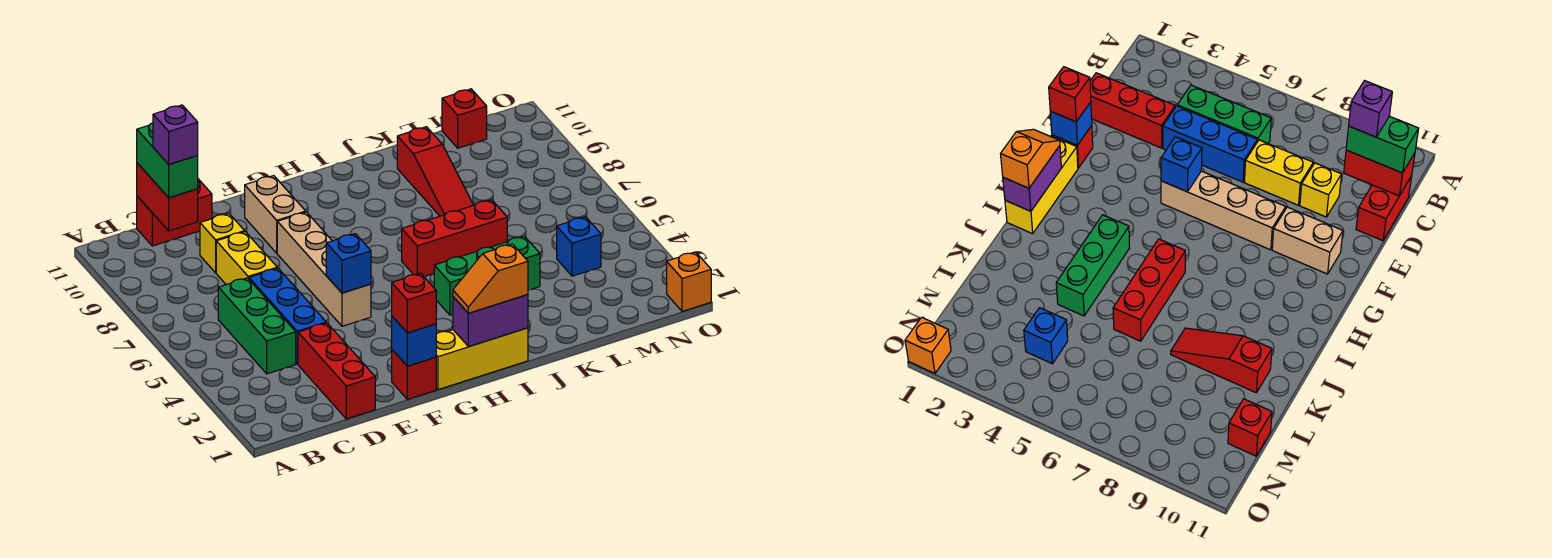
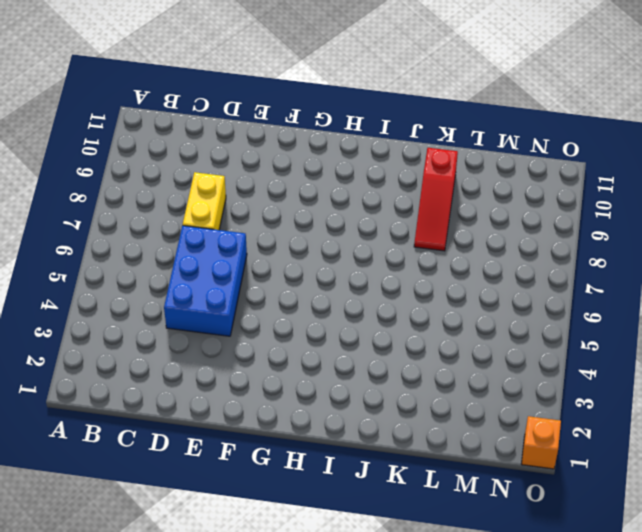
blue brick D4:E6 level 1 -> blue brick D4:D6 level 1
none -> green brick C4:C6 level 1
none -> red brick C11:D11 level 1
none -> red brick D1:D3 level 1

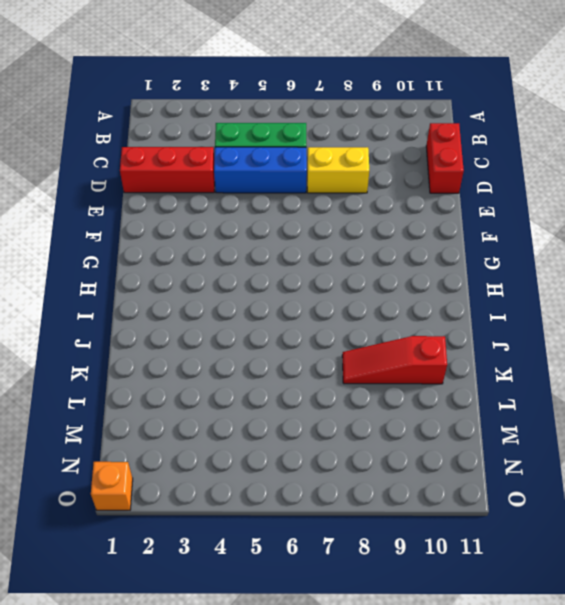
none -> yellow brick D9 level 1
none -> red brick F1 level 1
none -> tan brick F5:F8 level 1

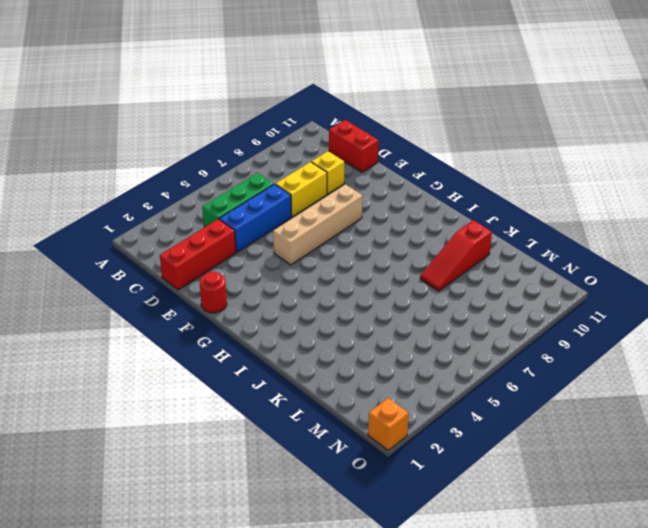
red round brick F1 level 1 -> red brick F1 level 1
none -> tan brick F9:F10 level 1
none -> yellow brick G1:I1 level 1
none -> green brick I4:K4 level 1

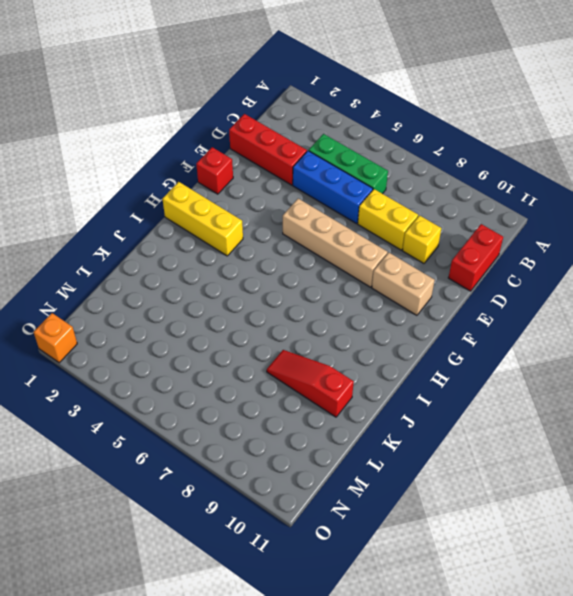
yellow brick H1:H3 level 1 -> yellow brick G1:I1 level 1
none -> green brick I4:K4 level 1
none -> red brick I6:K6 level 1
none -> blue brick M4 level 1

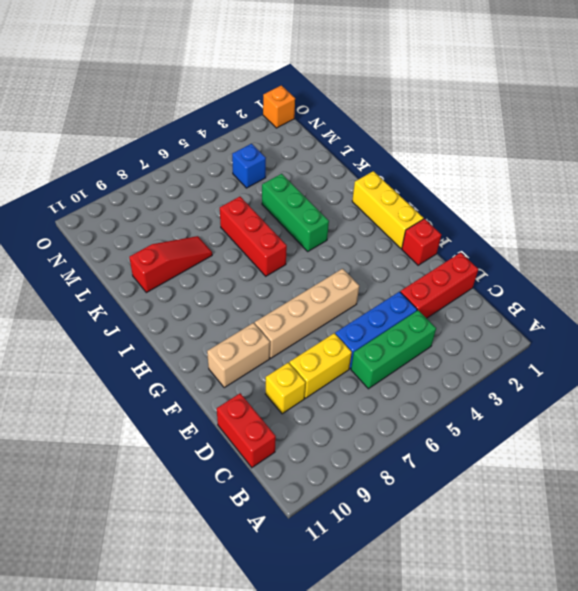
none -> red brick M11 level 1
none -> red brick C10:C11 level 2
none -> blue brick F1 level 2

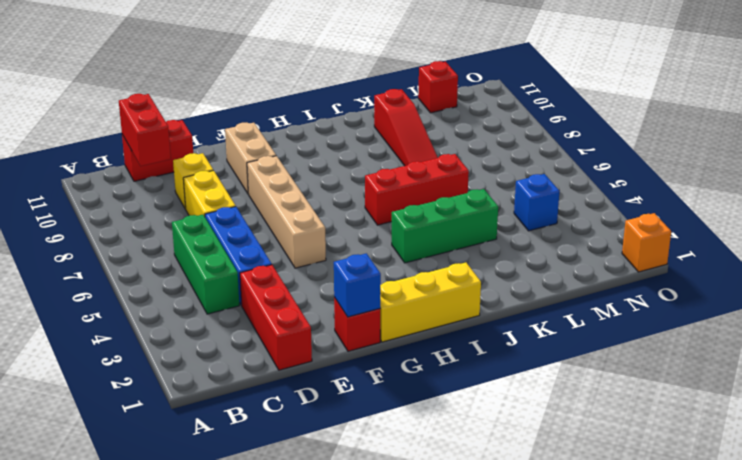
none -> blue brick F5 level 2
none -> purple brick H1:I1 level 2
none -> green brick C10:C11 level 3

